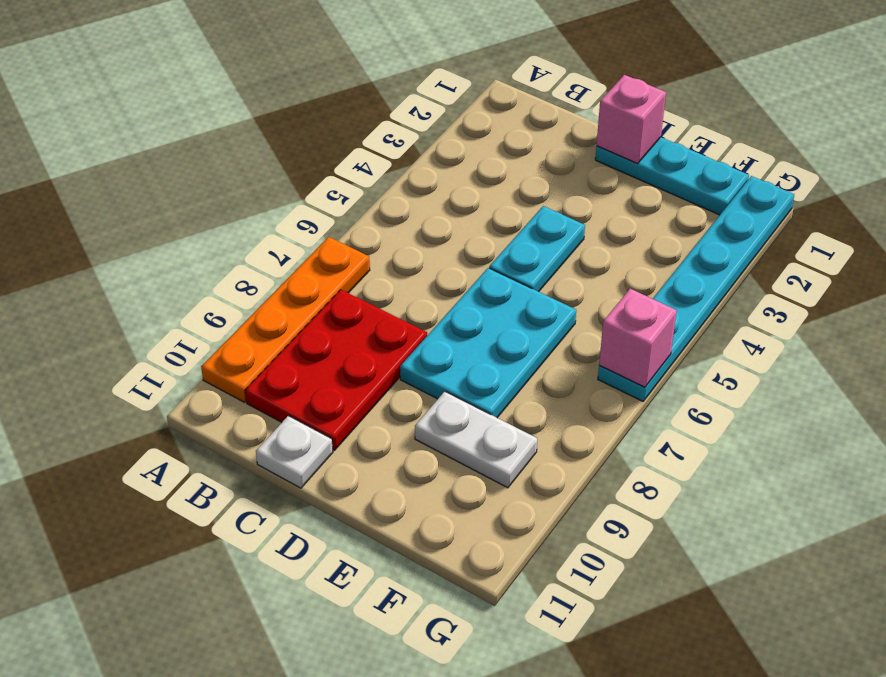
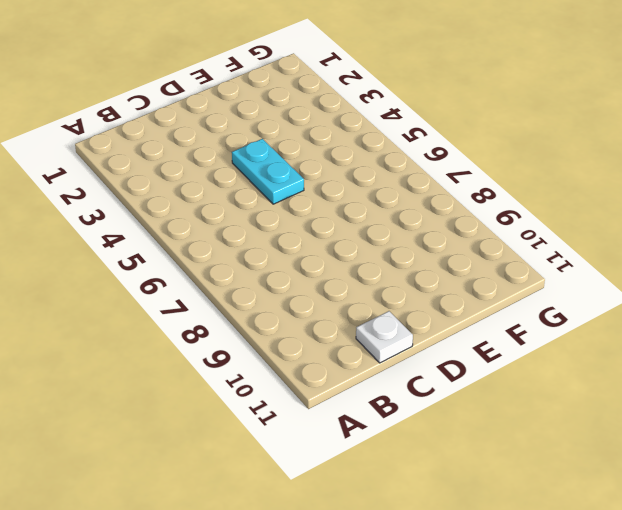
none -> orange plate A7:A10 level 1
none -> red plate B8:C10 level 1

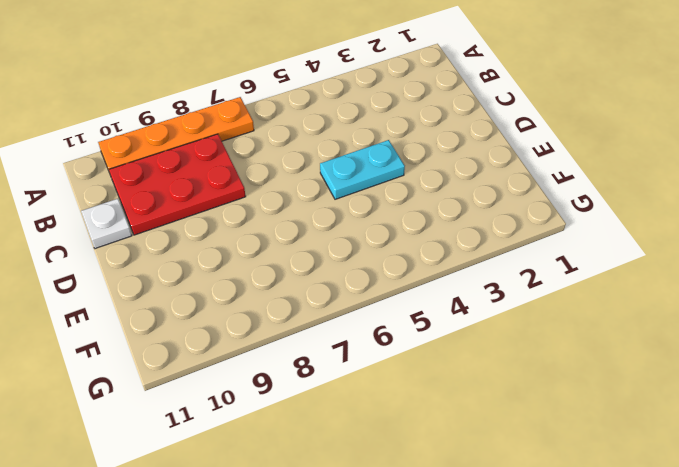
none -> cyan plate D1:F1 level 1
none -> cyan plate D6:E8 level 1

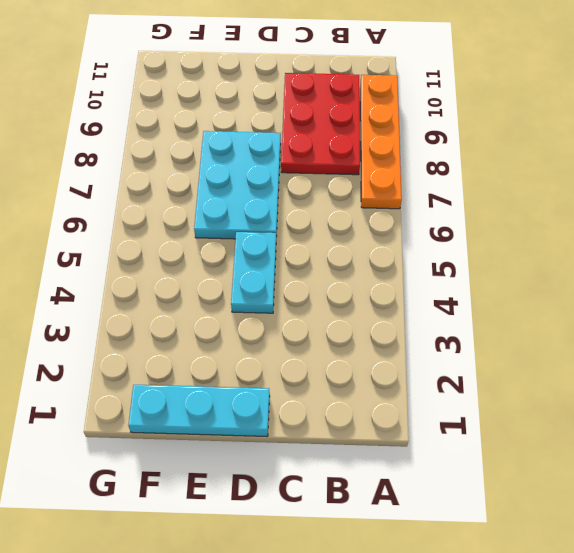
none -> white plate C11 level 1
none -> white plate E9:F9 level 1

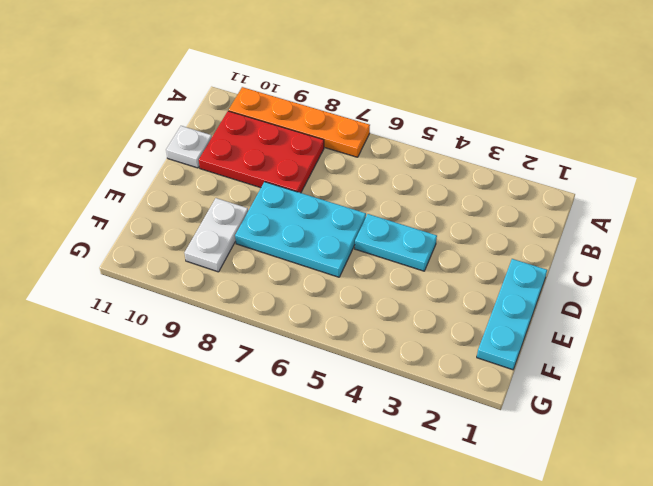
none -> cyan plate G1:G6 level 1
none -> pink brick D1 level 2

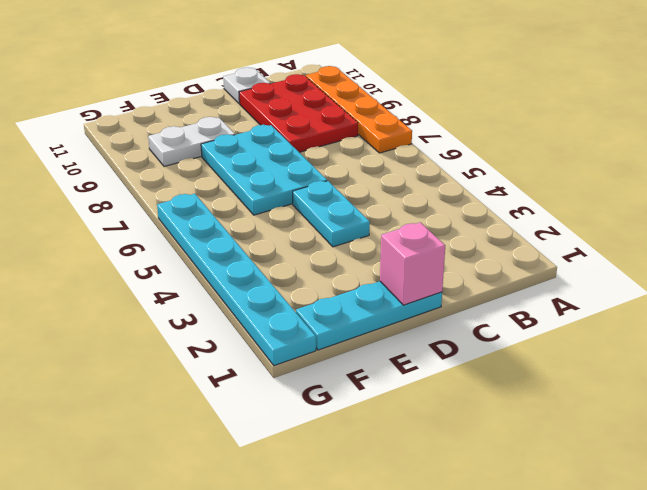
none -> pink brick G6 level 2

